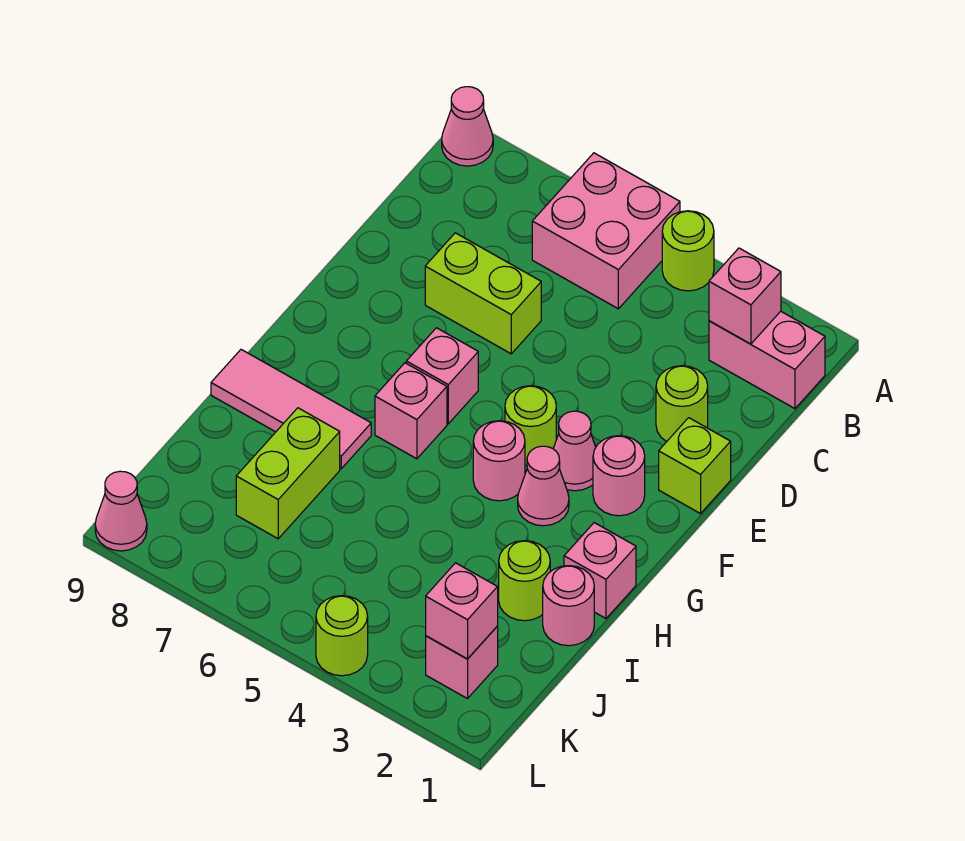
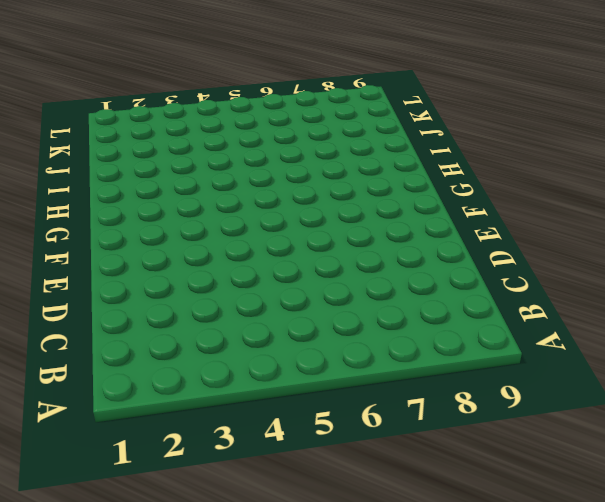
none -> lime round brick A4 level 1
none -> pink brick A5:B6 level 1
none -> pink cone A9 level 1

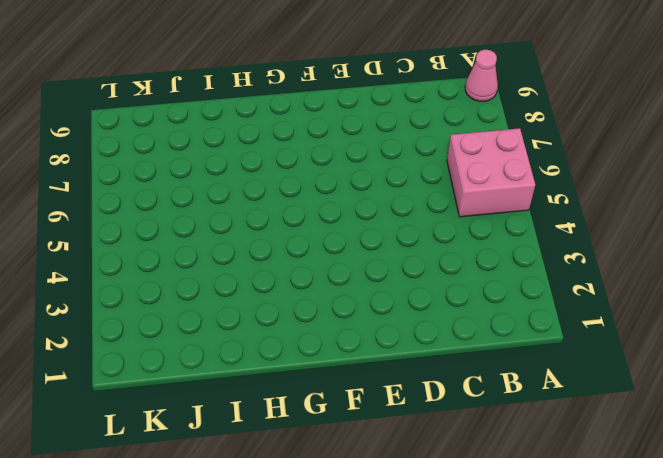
none -> lime round brick A4 level 1
none -> pink brick B1:B2 level 1
none -> lime round brick D2 level 1

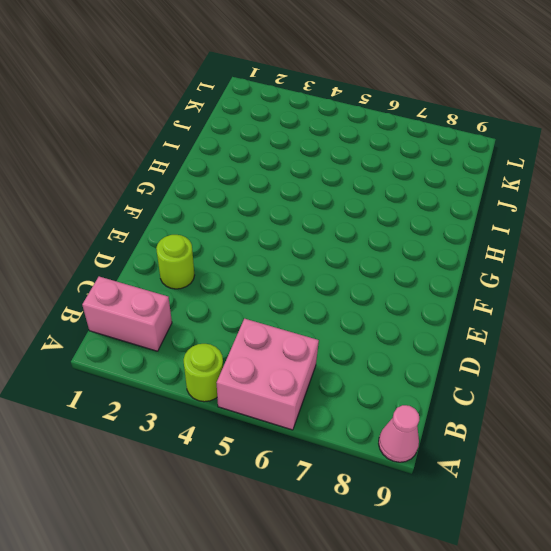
none -> lime brick D6:D7 level 1
none -> lime brick E1 level 1
none -> pink round brick F2 level 1

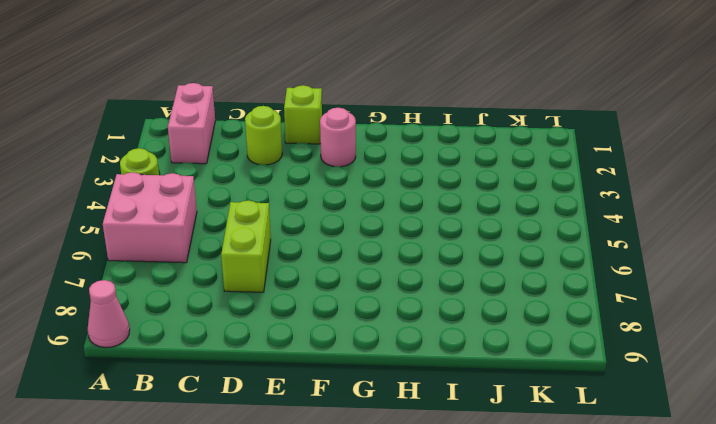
none -> pink cone F3 level 1
none -> lime round brick F4 level 1
none -> pink brick F6 level 1

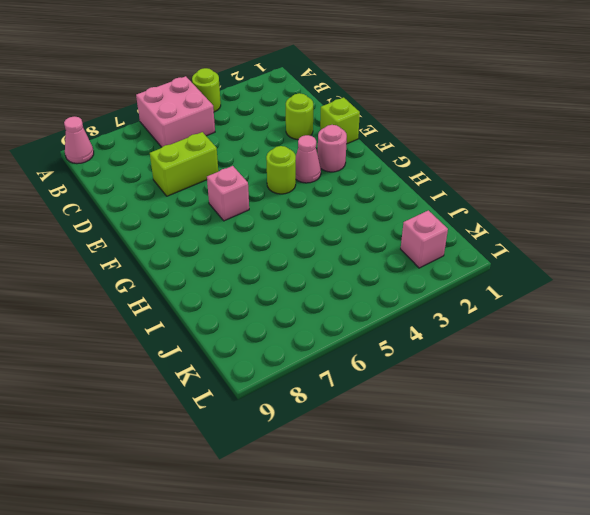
none -> pink brick B1:B2 level 1
none -> pink cone G3 level 1
none -> pink round brick G4 level 1

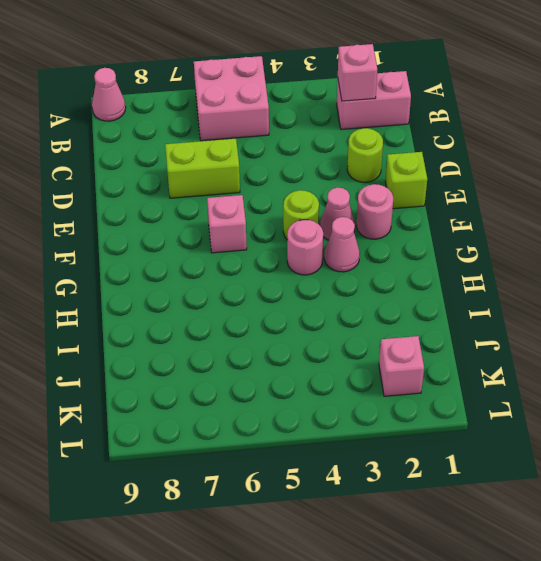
none -> lime round brick A4 level 1
none -> pink brick G6 level 1
none -> pink brick H1 level 1

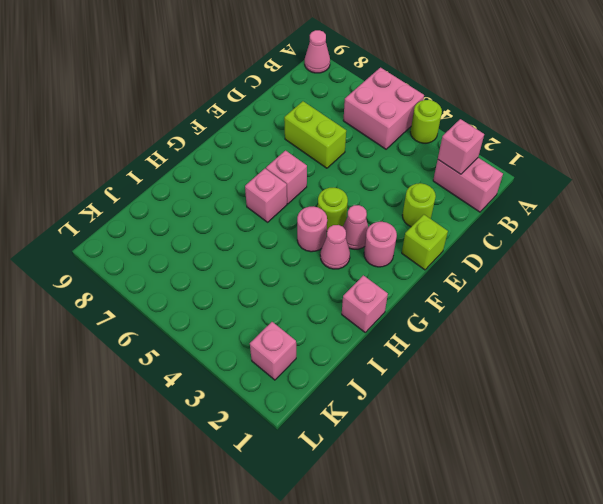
none -> pink tile H7:H9 level 1
none -> pink round brick I1 level 1
none -> lime round brick I2 level 1

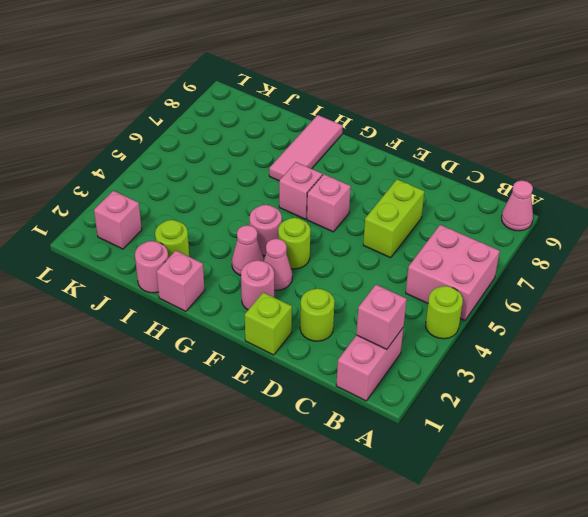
none -> lime brick I7:J7 level 1
none -> lime round brick L4 level 1
none -> pink cone L9 level 1

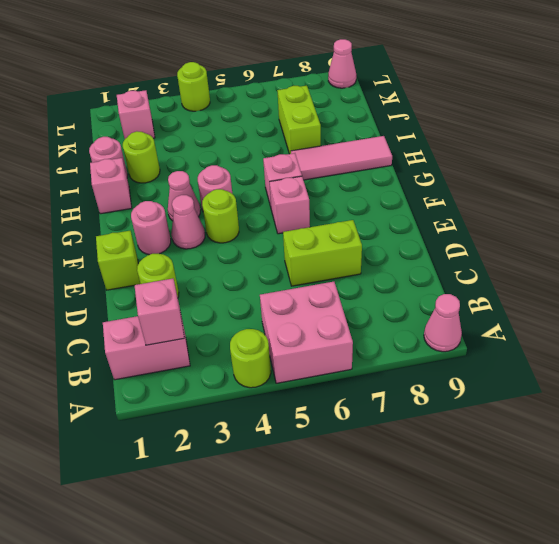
none -> pink brick K2 level 2

